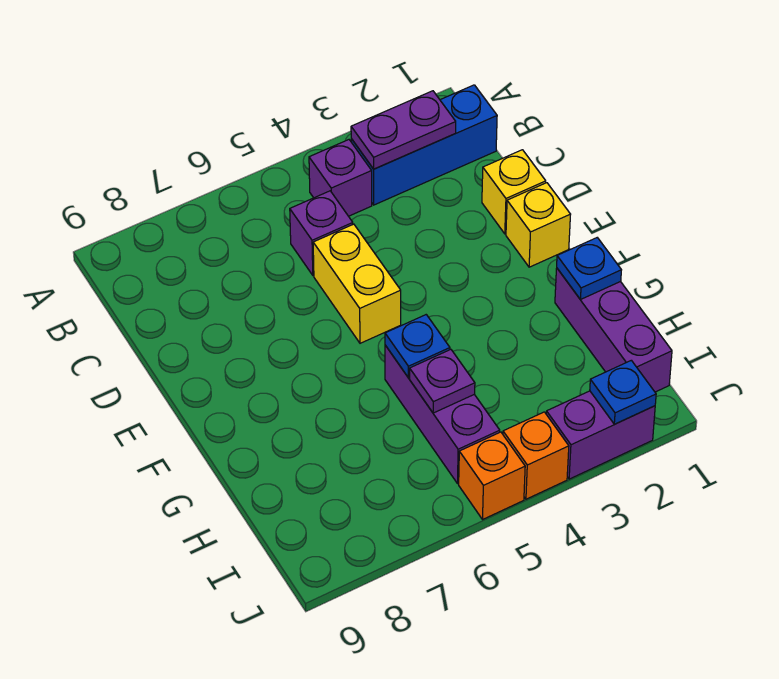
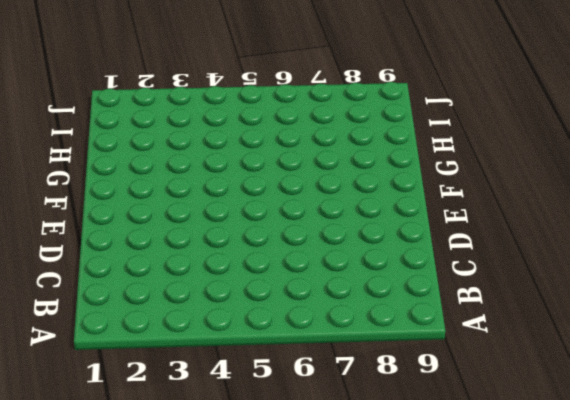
none -> blue brick B1:B3 level 1
none -> purple brick B4 level 1
none -> purple brick C5 level 1

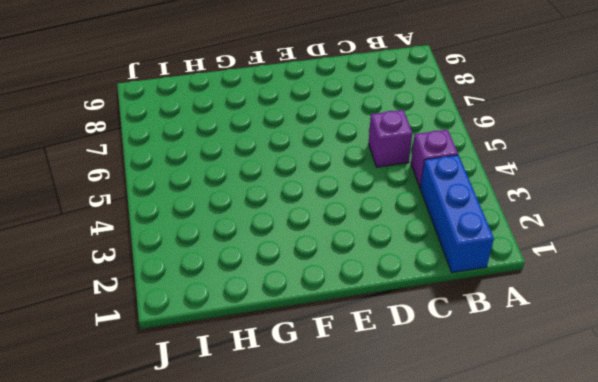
none -> yellow brick D1 level 1
none -> yellow brick D5:E5 level 1
none -> yellow brick E1 level 1

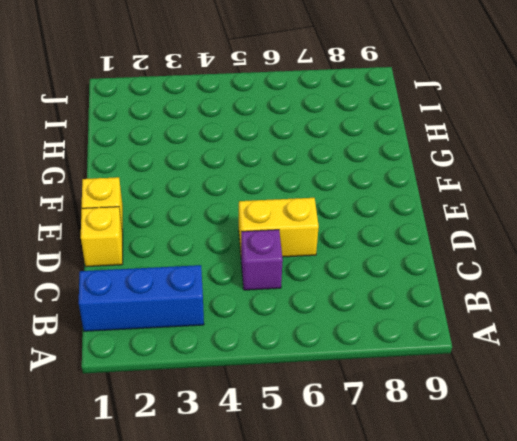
yellow brick D5:D6 level 1 -> yellow brick D5:E5 level 1
none -> purple brick B4 level 1
none -> purple brick G1:I1 level 1
none -> purple brick G5:I5 level 1

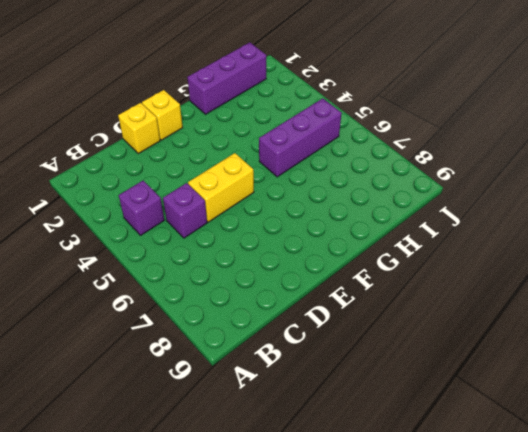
none -> blue brick B1:B3 level 1
none -> purple brick J2:J3 level 1
none -> orange brick J4 level 1

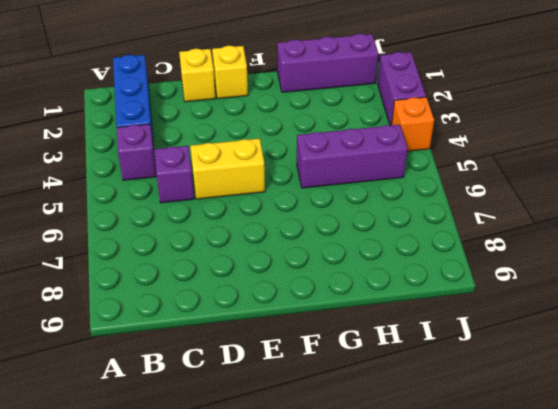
none -> orange brick J5 level 1
none -> purple plate B2:B3 level 2
none -> blue plate G1 level 2

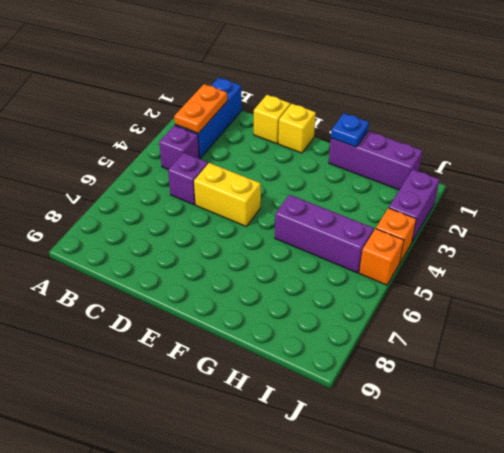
orange plate B2:B3 level 2 -> purple plate B2:B3 level 2
none -> blue plate G5 level 2
none -> purple plate H5 level 2
none -> blue plate J2 level 2

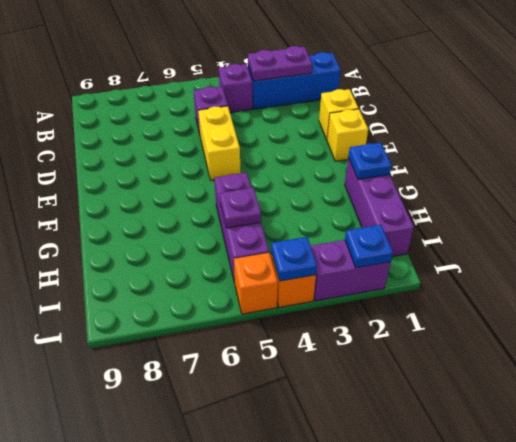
blue plate J4 level 2 -> blue plate G5 level 2

